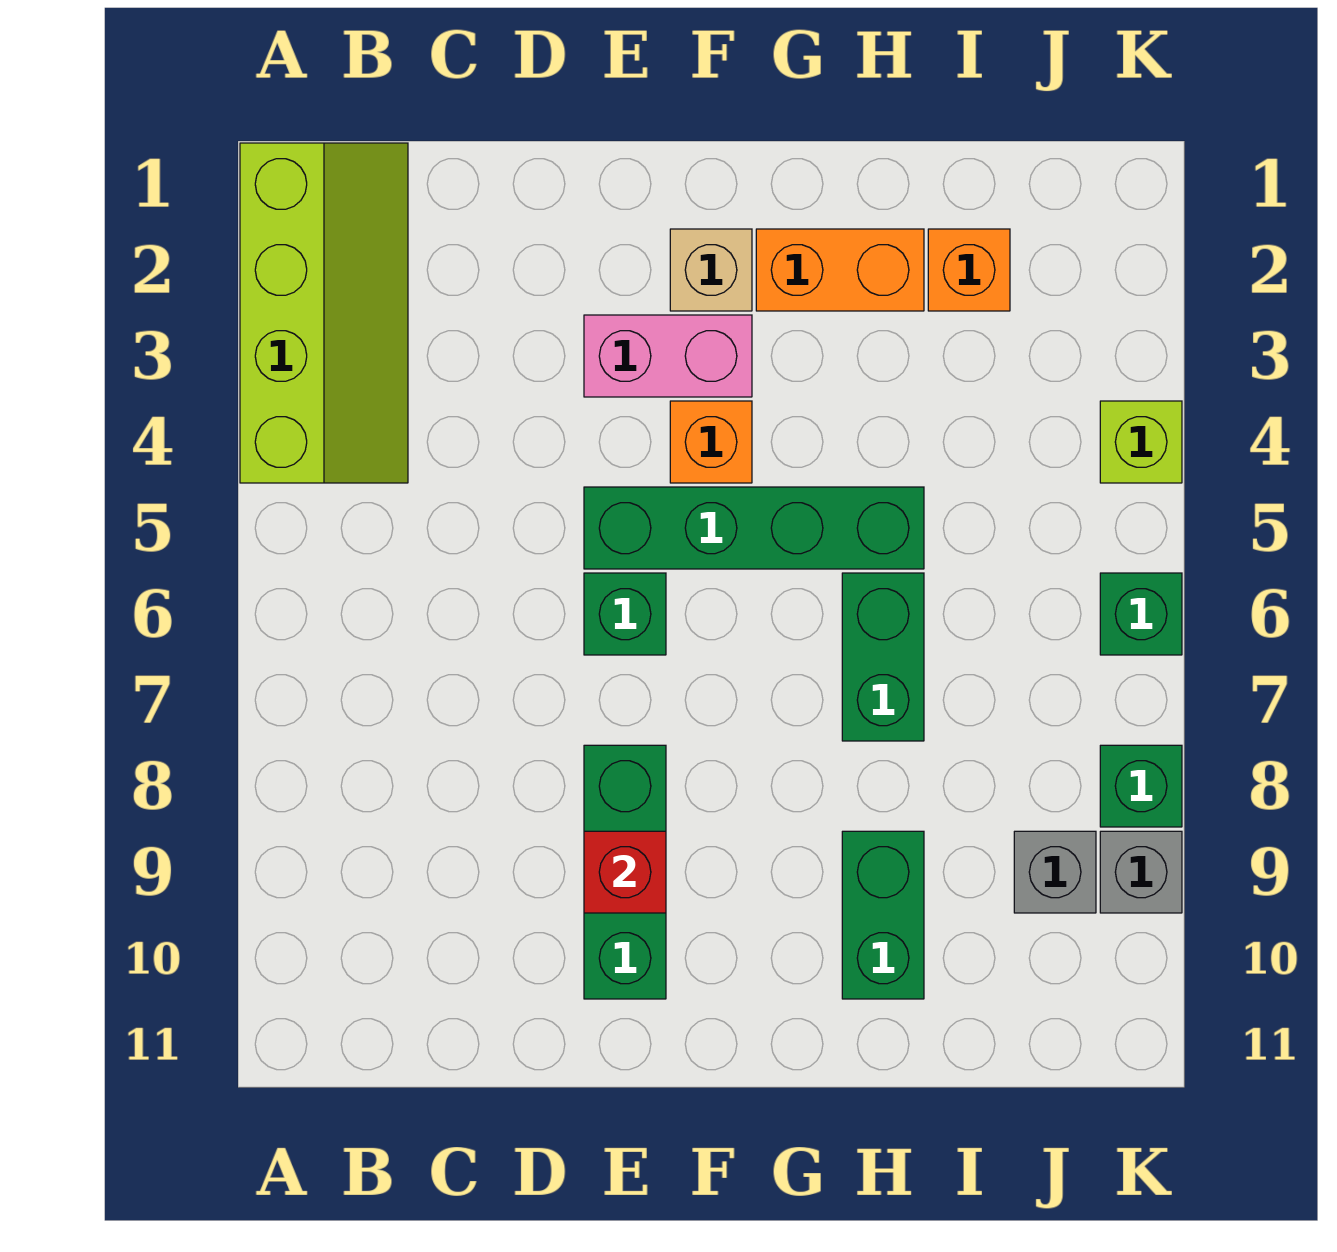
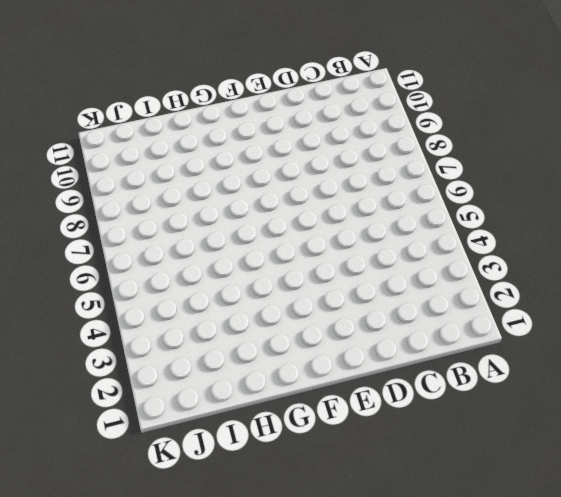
none -> lime slope A1:B4 level 1 top A
none -> pink brick E3:F3 level 1
none -> green brick E5:H5 level 1

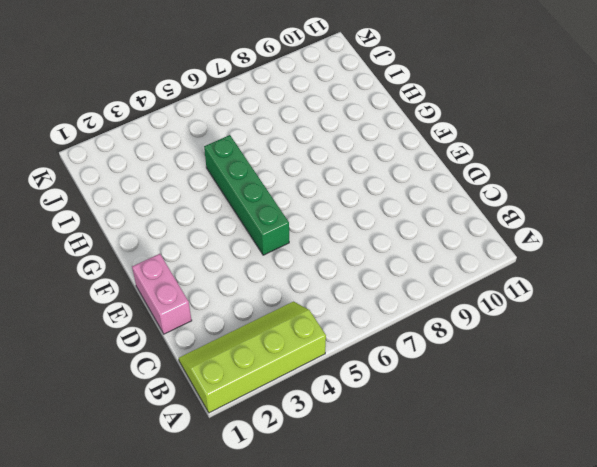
pink brick D1:E1 level 1 -> pink brick E3:F3 level 1
none -> green brick E6 level 1
none -> green brick E8:E10 level 1
none -> tan brick F2 level 1

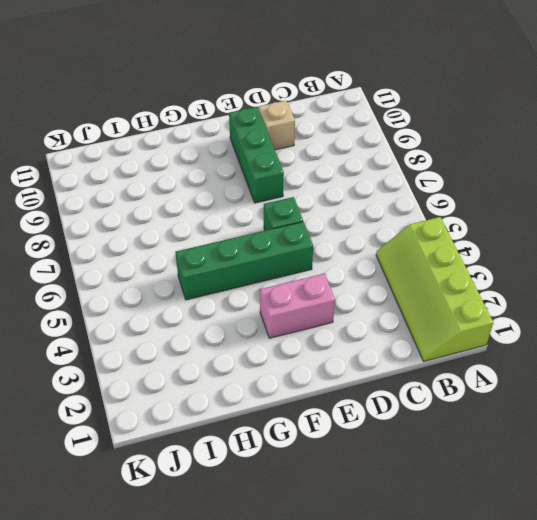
tan brick D10 level 1 -> tan brick F2 level 1
none -> orange brick F4 level 1
none -> orange brick G2:H2 level 1
none -> green brick H6:H7 level 1

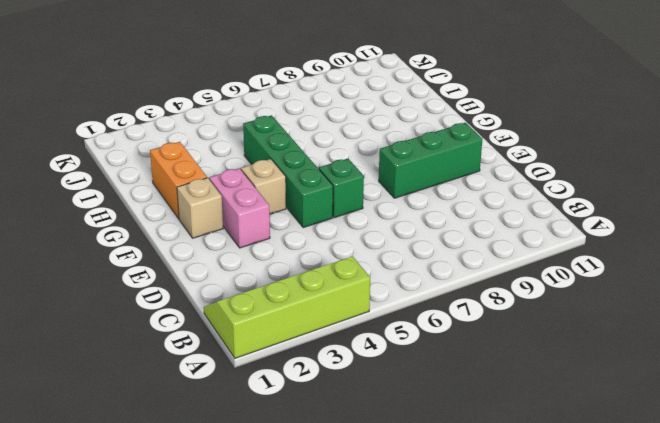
tan brick F4 level 1 -> orange brick F4 level 1
none -> green brick H6:H7 level 1
none -> green brick H9:H10 level 1
none -> orange brick I2 level 1

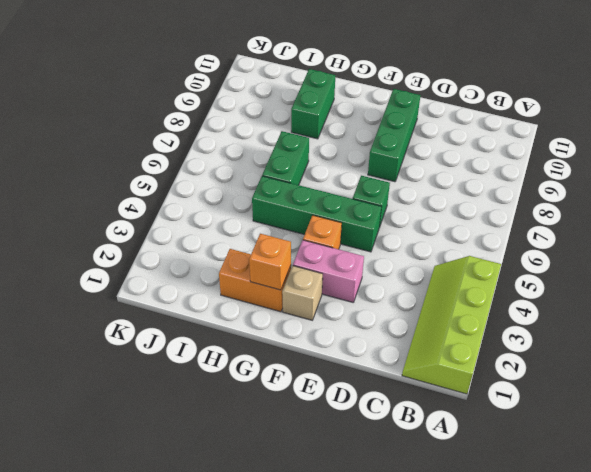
orange brick G2 level 2 -> orange brick I2 level 1
none -> grey brick J9 level 1
none -> lime brick K4 level 1
none -> green brick K6 level 1

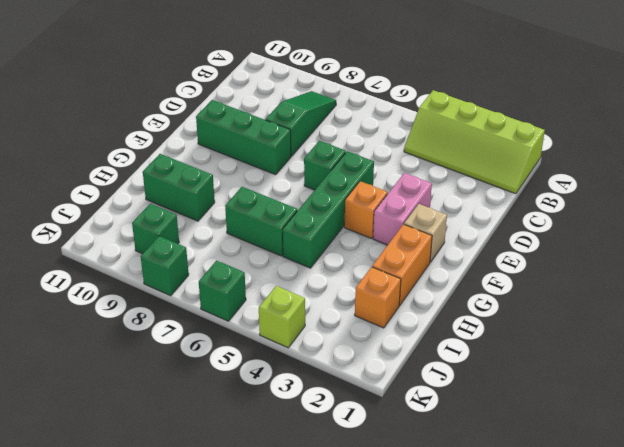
green slope B8:D8 level 1 top D -> none
green brick J9 level 1 -> grey brick J9 level 1
none -> grey brick K9 level 1
none -> red brick E9 level 2

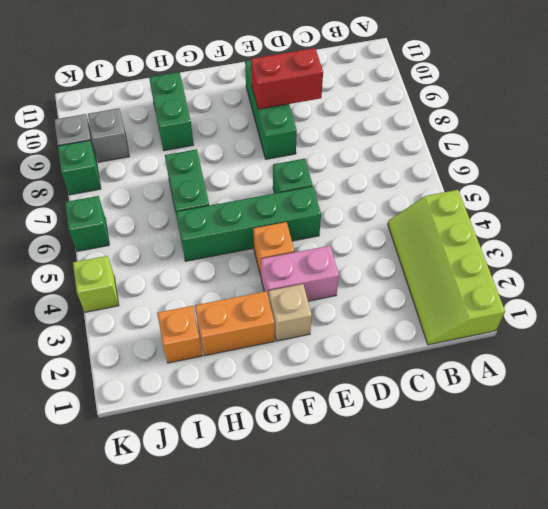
red brick D9:E9 level 2 -> red brick E9 level 2

